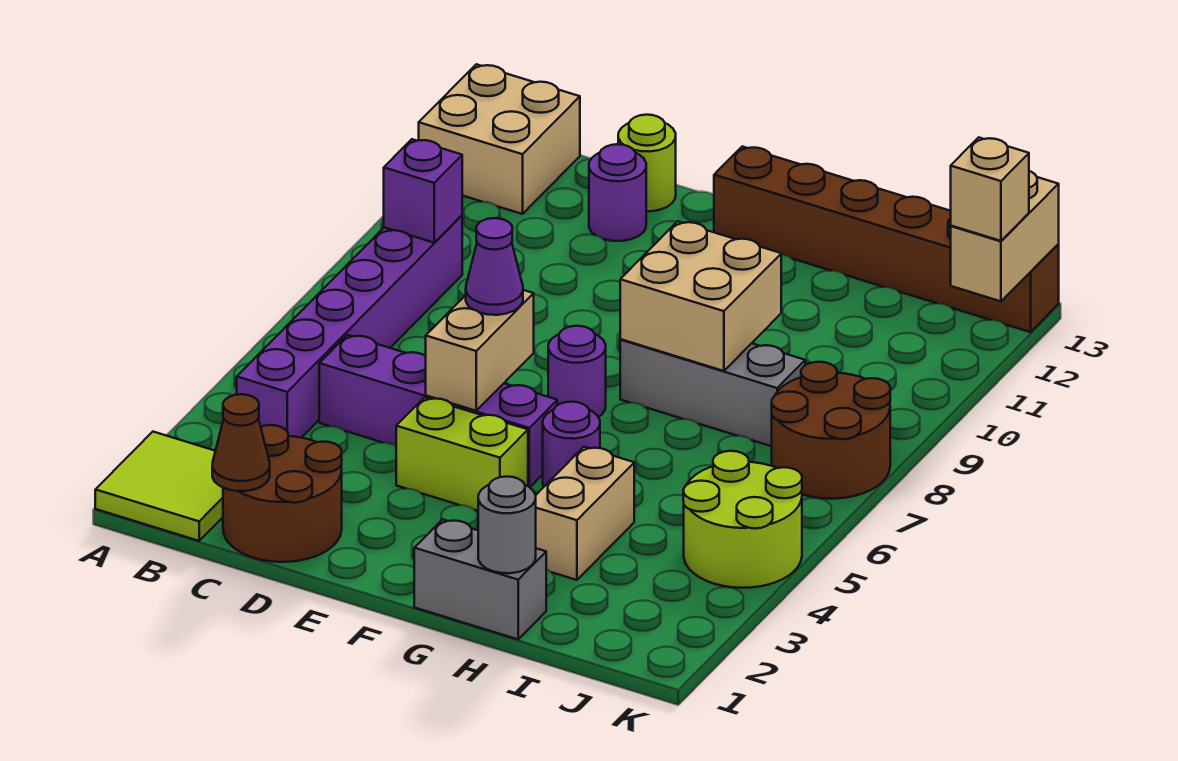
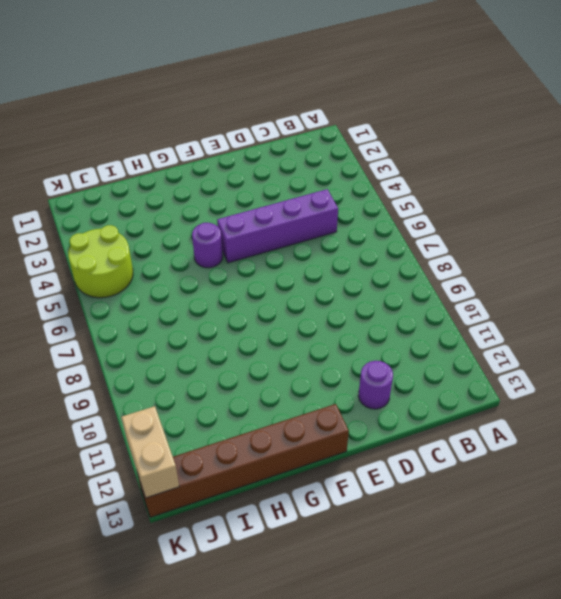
none -> lime tile A1:B2 level 1
none -> tan brick A12:B13 level 1
none -> purple brick B4:B9 level 1

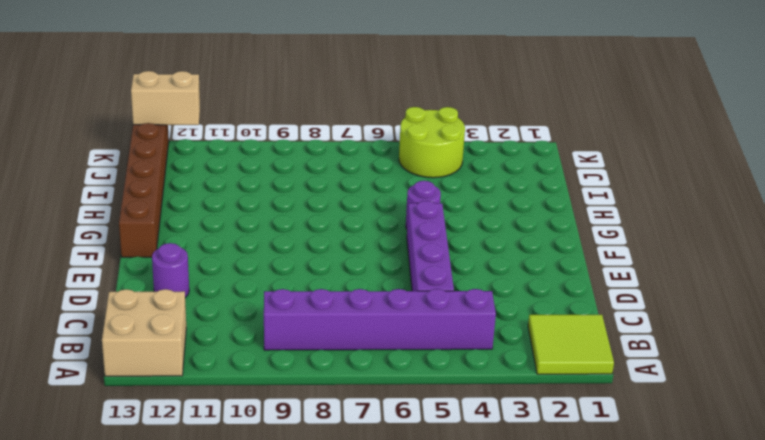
none -> brown round brick C1:D2 level 1
none -> lime round brick D13 level 1
none -> lime brick E4:F4 level 1

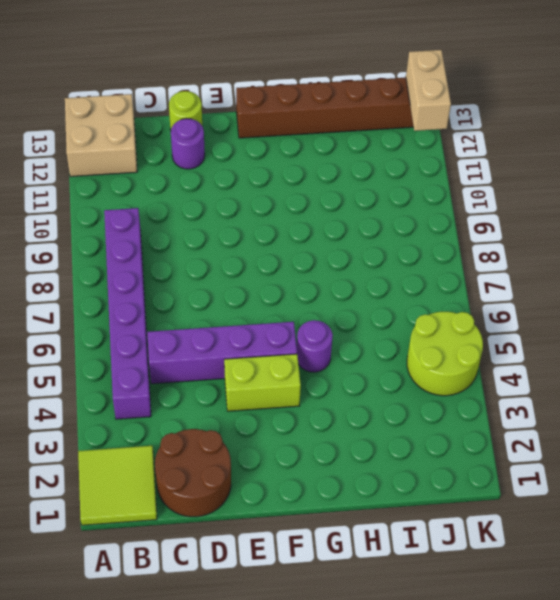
none -> purple round brick F7 level 1
none -> grey brick G1:H1 level 1
none -> grey brick G8:I8 level 1

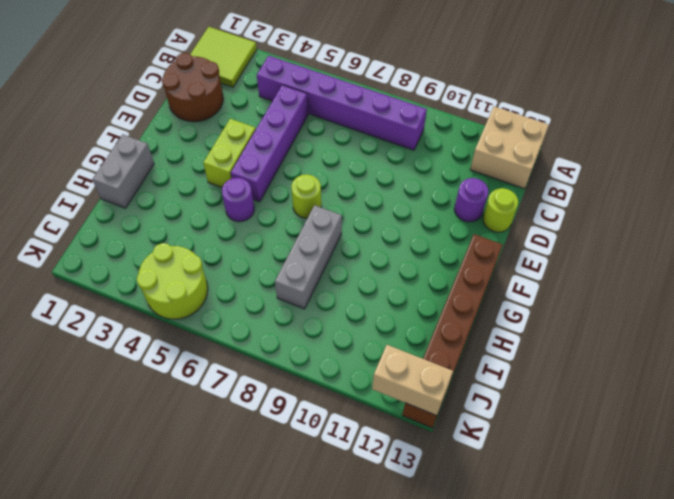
lime round brick F7 level 1 -> purple round brick F7 level 1
none -> tan brick H3:H4 level 1
none -> brown round brick J7:K8 level 1
none -> purple brick B9 level 2

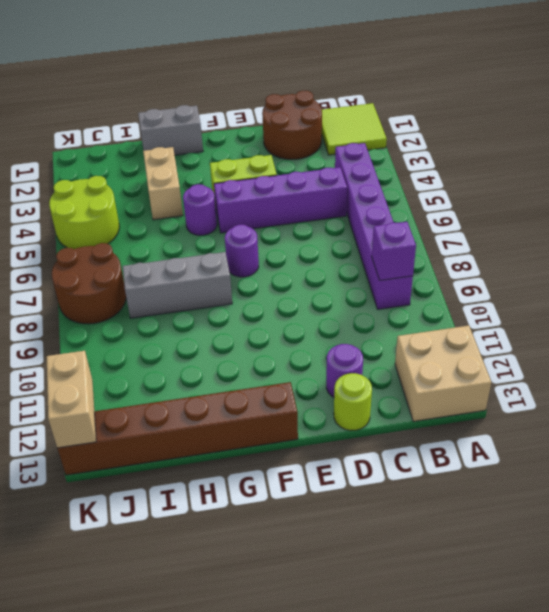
none -> brown cone C1 level 2
none -> tan brick E5:E6 level 2
none -> tan brick G8:H9 level 2

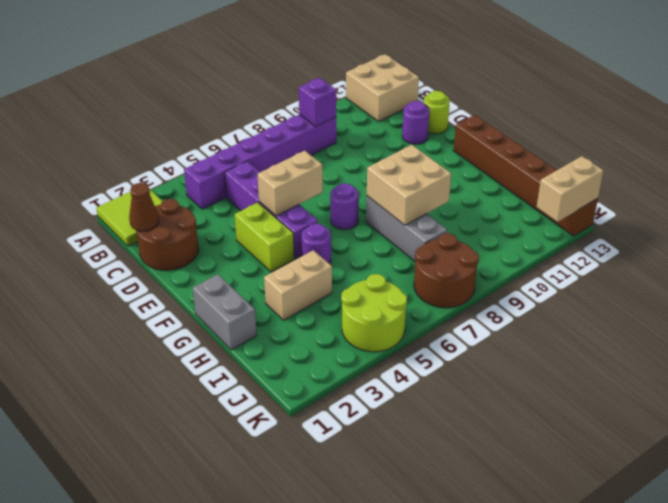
none -> grey round brick H1 level 2
none -> purple cone E6 level 3
none -> tan brick K12 level 3

